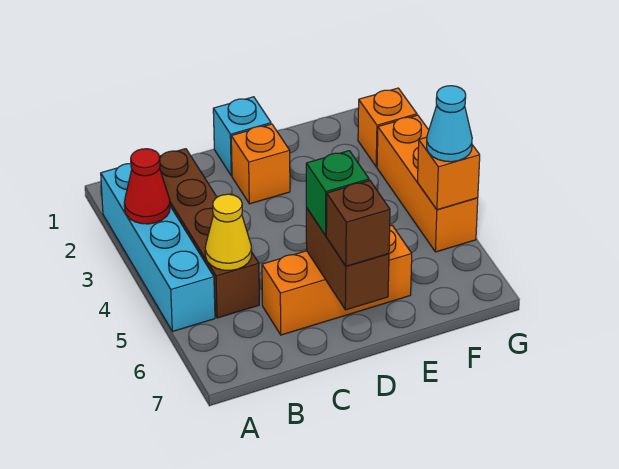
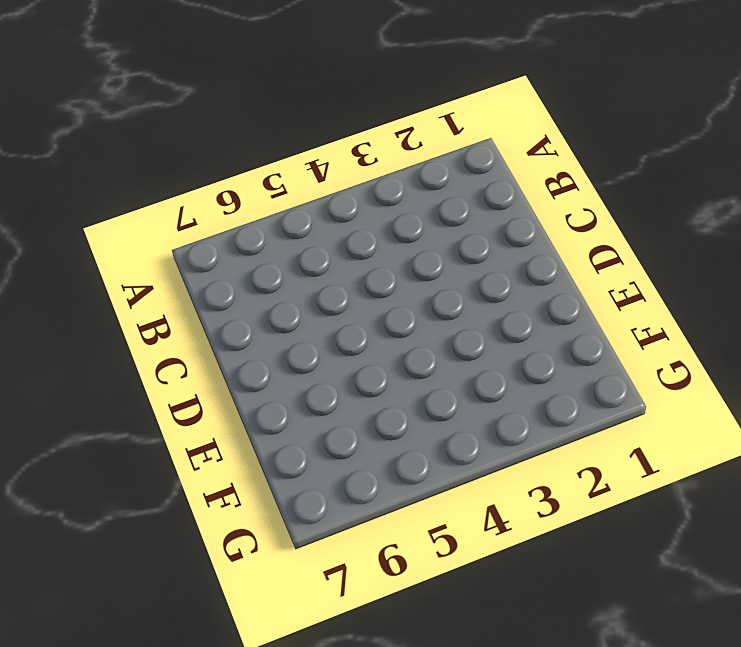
none -> cyan brick A2:A5 level 1
none -> brown brick B2:B5 level 1
none -> orange brick C6:E6 level 1

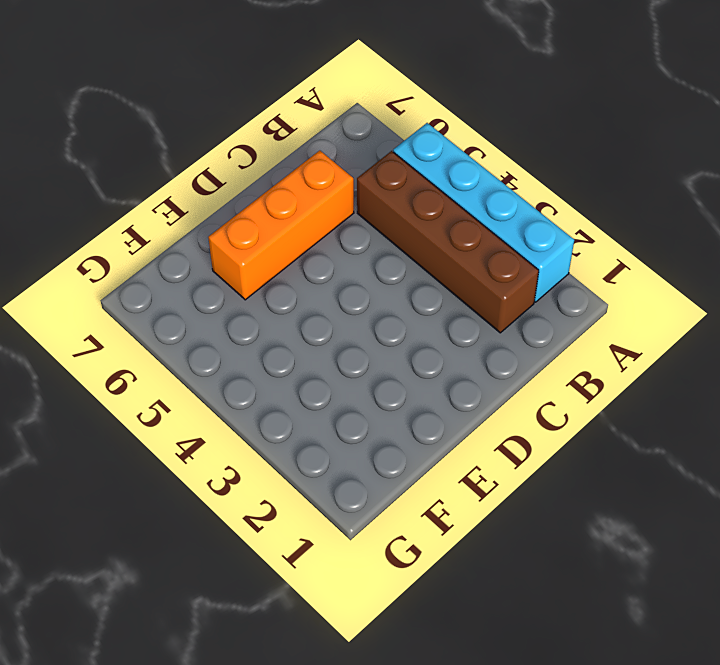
none -> cyan brick D1 level 1
none -> orange brick D2 level 1
none -> orange brick G2 level 1

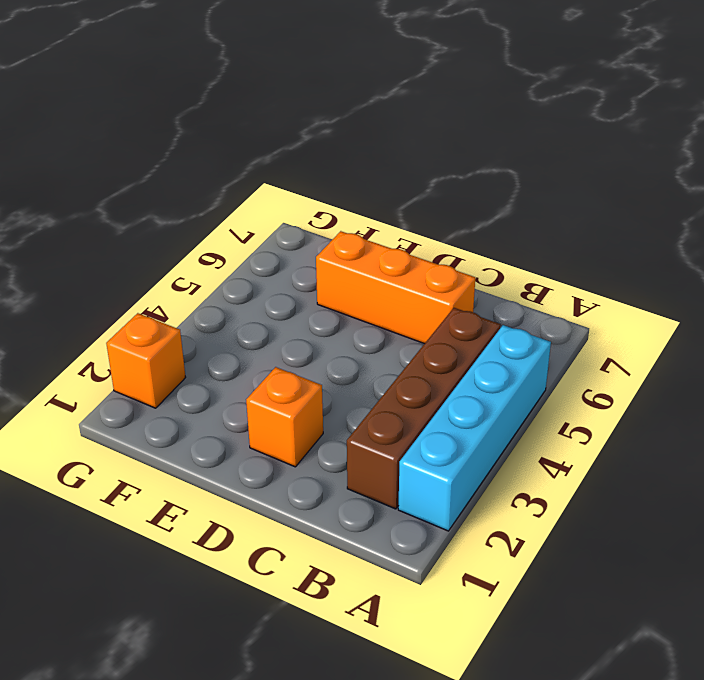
none -> cyan brick D1 level 1
none -> orange brick G3:G5 level 1
none -> red cone A3 level 2

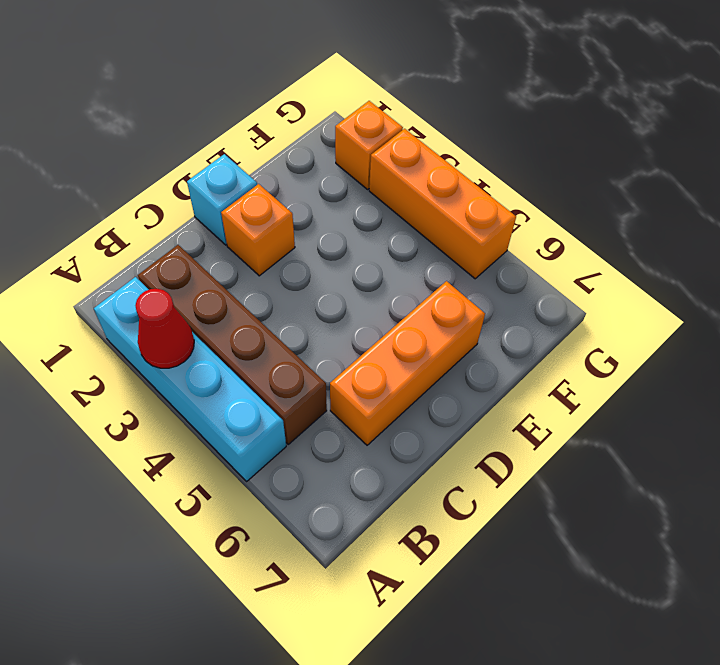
none -> yellow cone B5 level 2
none -> brown brick D6:D7 level 2
none -> orange brick G5 level 2

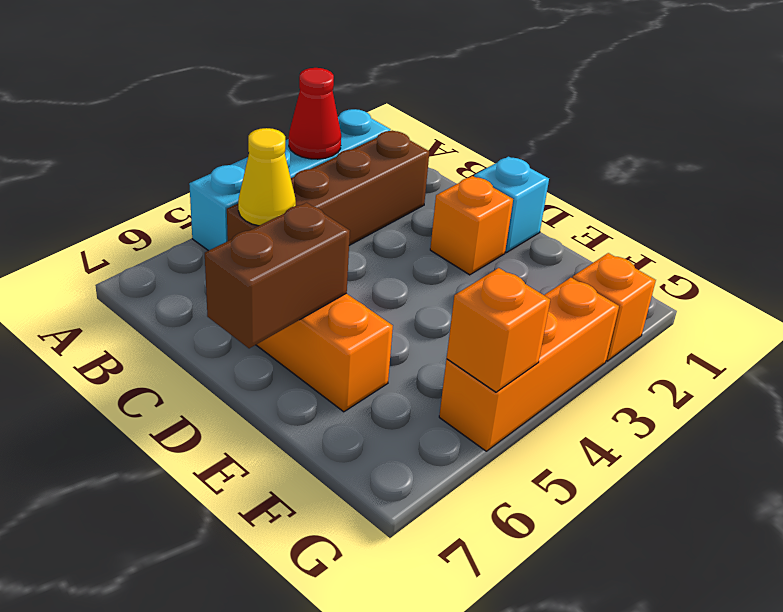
none -> green brick D6 level 3
none -> brown brick D7 level 3
none -> cyan cone G5 level 3

